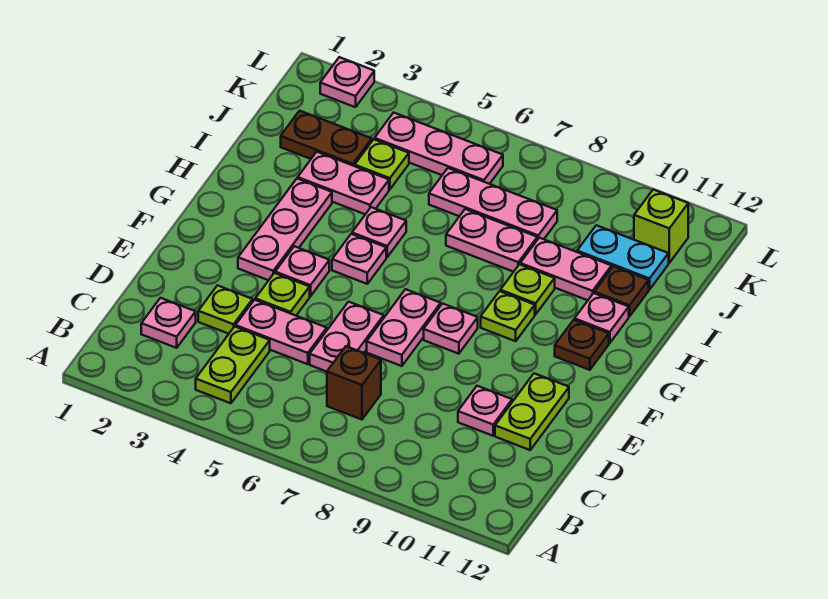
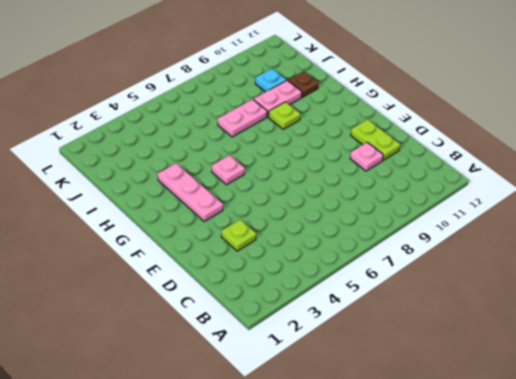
cyan plate J10 level 1 -> cyan plate J10:J11 level 1
none -> lime plate B4:C4 level 1
none -> pink plate C2 level 1
none -> brown brick C7 level 1
none -> pink plate D4:D5 level 1

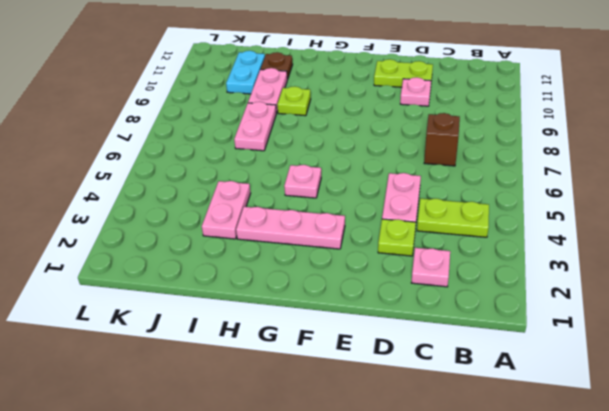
none -> pink plate D6:E6 level 1
none -> lime plate E4 level 1
none -> pink plate E7:F7 level 1
none -> pink plate F4 level 1

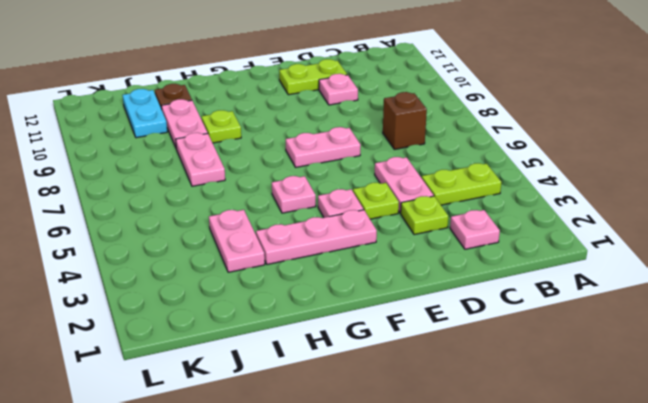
none -> pink plate D6:E6 level 1
none -> pink plate F8 level 1
none -> lime plate G9 level 1
none -> brown plate G11 level 1

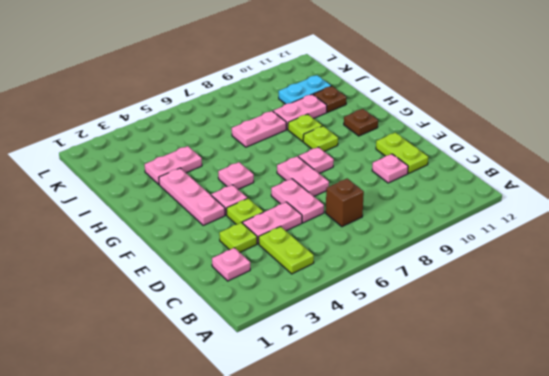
none -> pink plate H5 level 1
none -> pink plate H11 level 1
none -> brown plate J2:J3 level 1
none -> lime plate J4 level 1

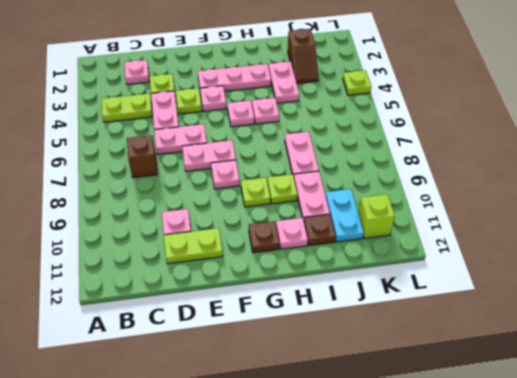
brown slope J2:J3 level 1 top 2 -> brown plate J2:J3 level 1
lime plate L4 level 1 -> lime plate J4 level 1
none -> pink plate J6:J8 level 1
none -> pink plate K4:K6 level 1
none -> pink plate L2 level 1

